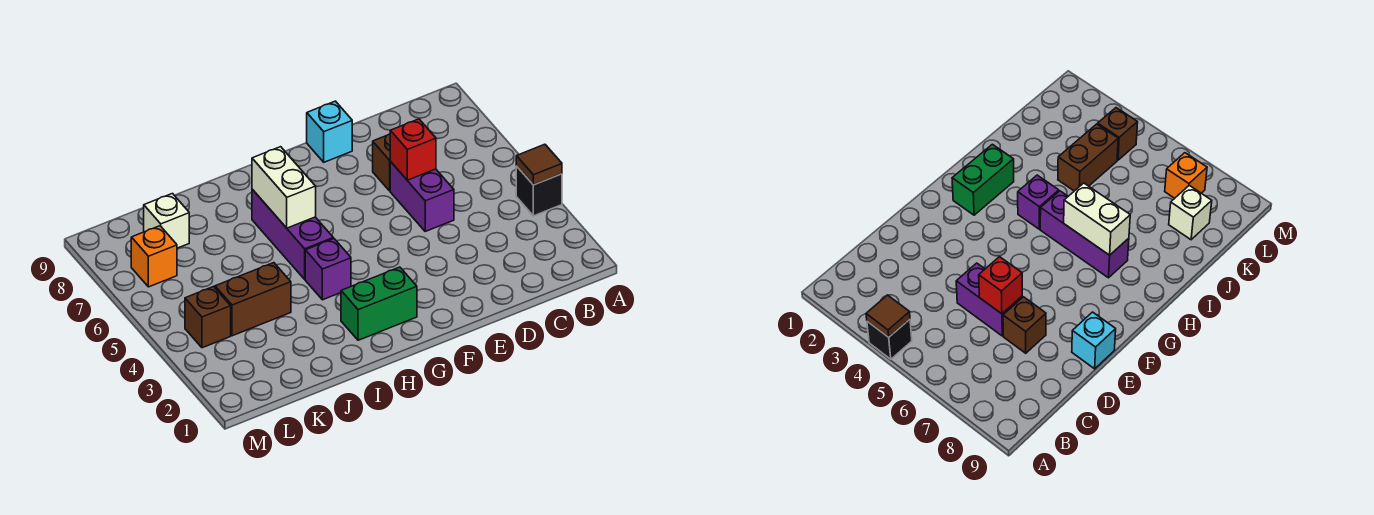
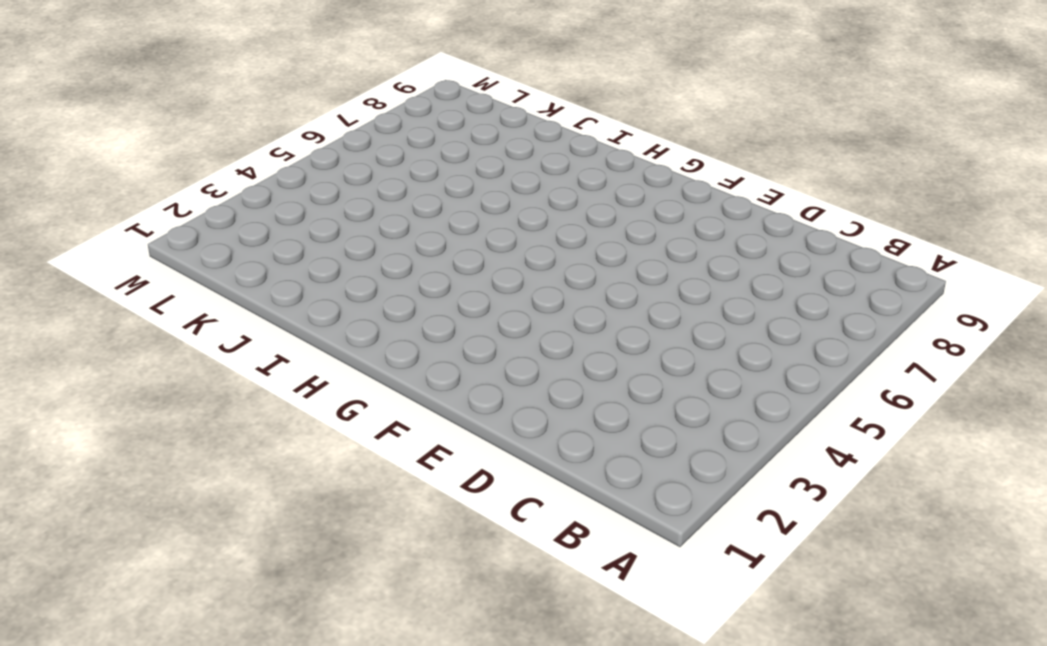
none -> black brick A4 level 1
none -> purple brick D5:D6 level 1
none -> brown brick D7 level 1

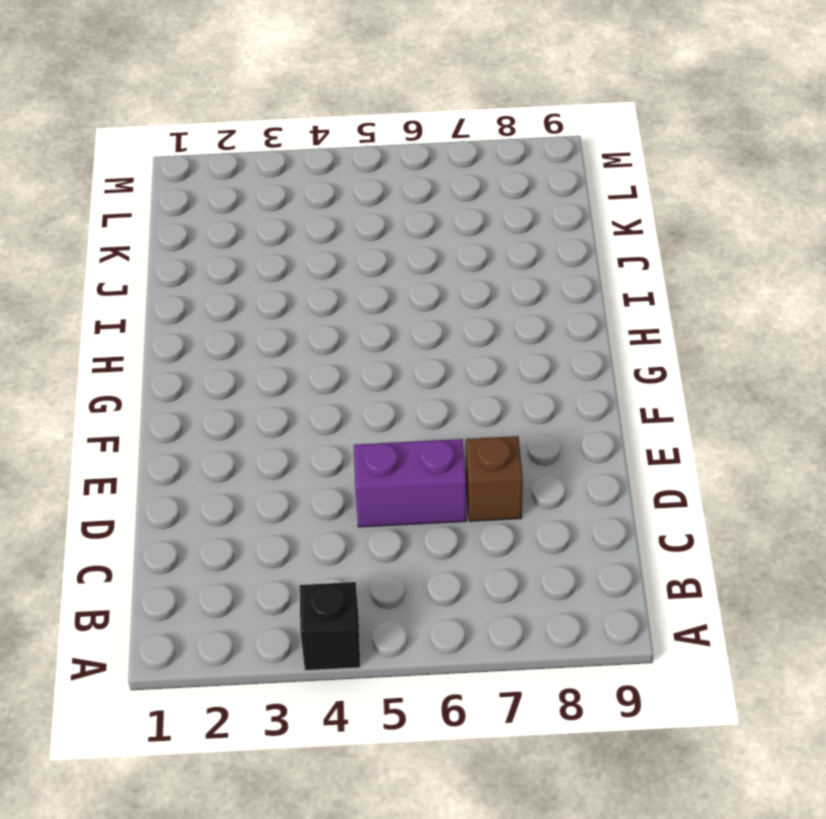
none -> cyan brick E9 level 1
none -> green brick G2:H2 level 1
none -> purple brick H4 level 1

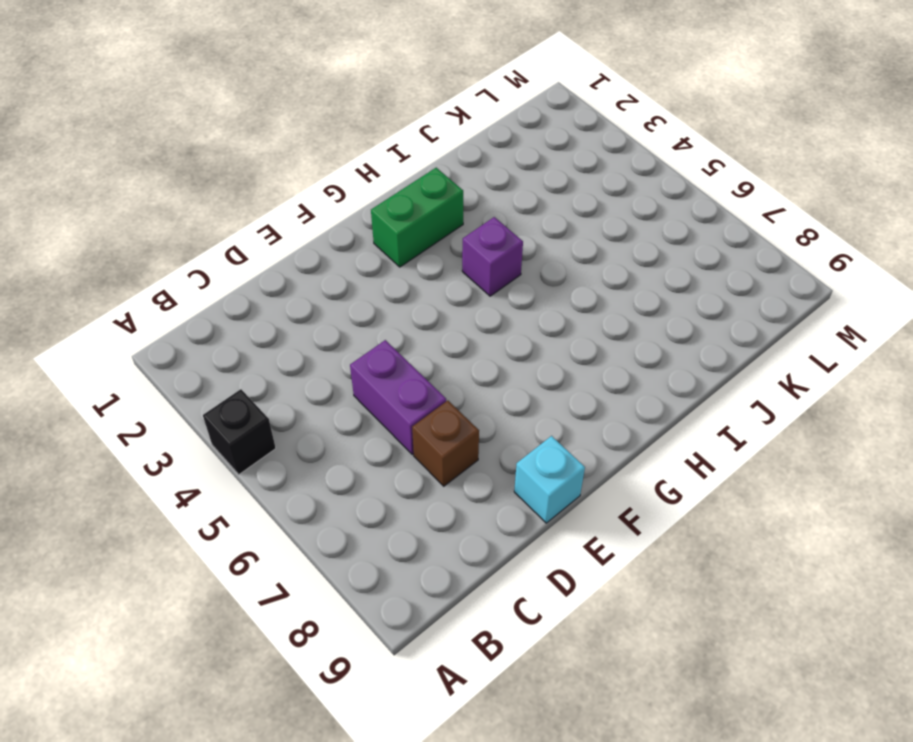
none -> purple brick H5:H7 level 1
none -> brown brick J4:K4 level 1
none -> white brick K8 level 1

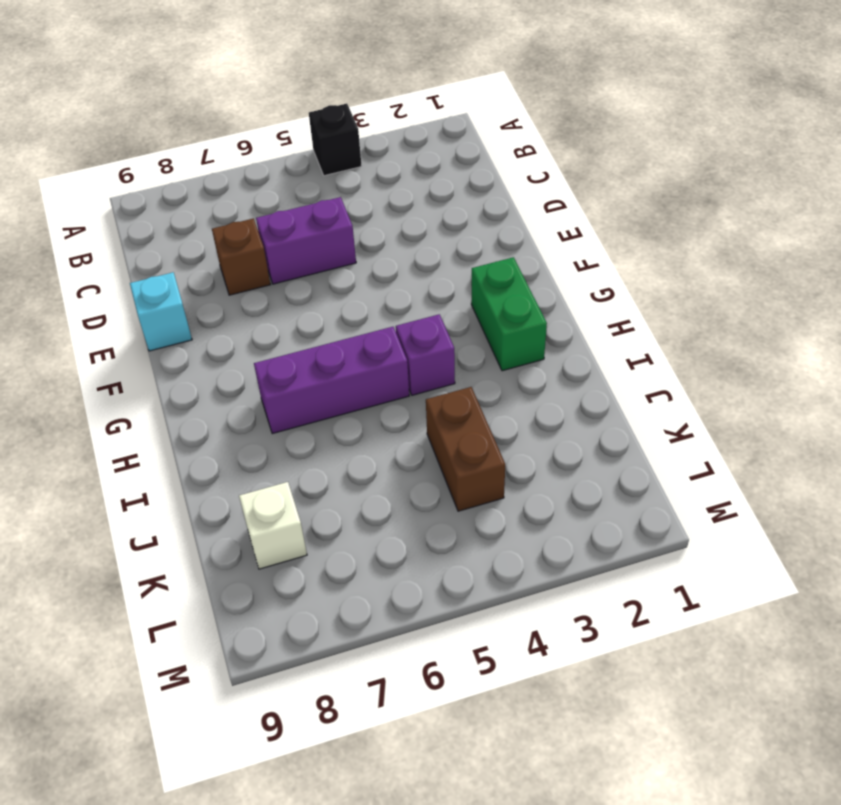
none -> brown brick L4 level 1
none -> orange brick L7 level 1
none -> brown tile A4 level 2

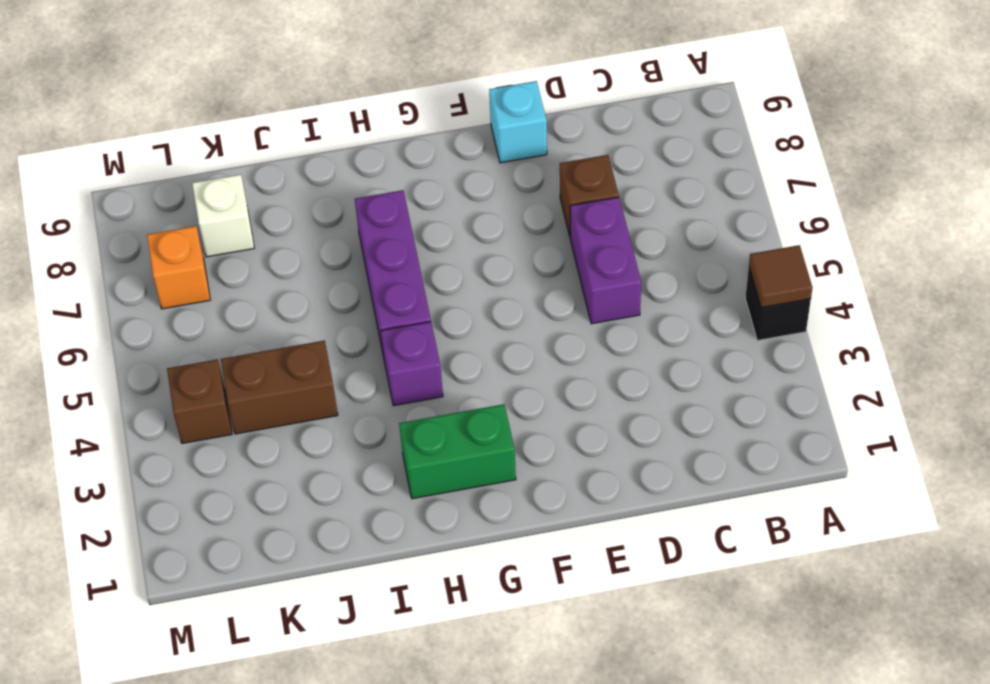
none -> red brick D6 level 2
none -> white brick H6:H7 level 2

